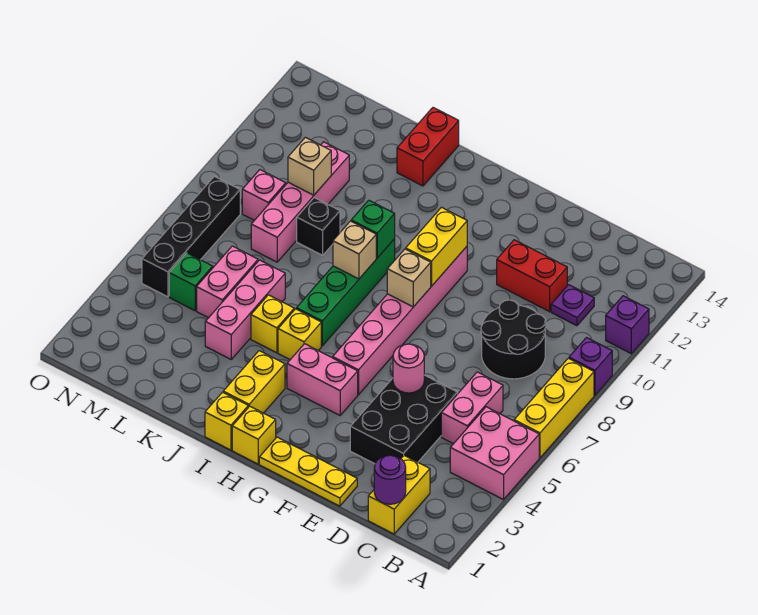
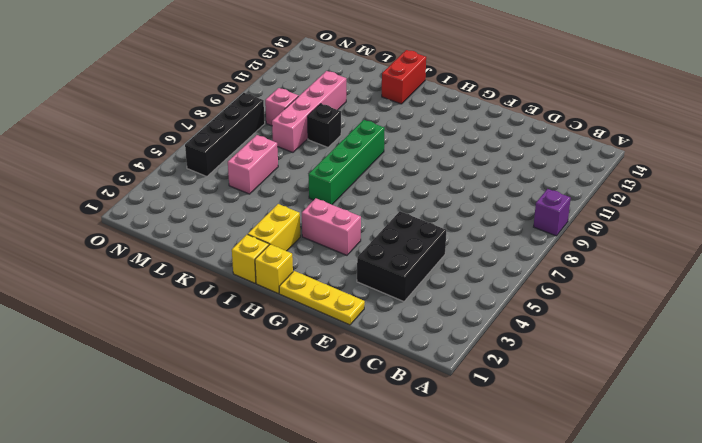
none -> pink brick A4:B5 level 1
none -> yellow brick A6:A8 level 1
none -> purple brick A11 level 1
none -> yellow brick C1:C2 level 1

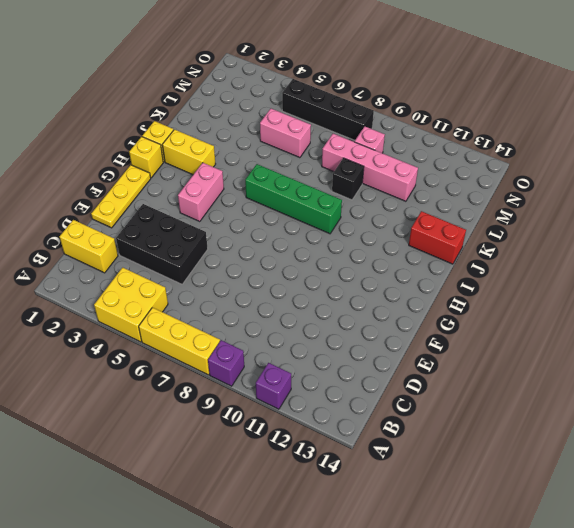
yellow brick A4:B5 level 1 -> pink brick A4:B5 level 1
none -> pink brick C5:C6 level 1
none -> black round brick C8:D9 level 1
none -> purple plate C11 level 1
none -> red brick D11:E11 level 1

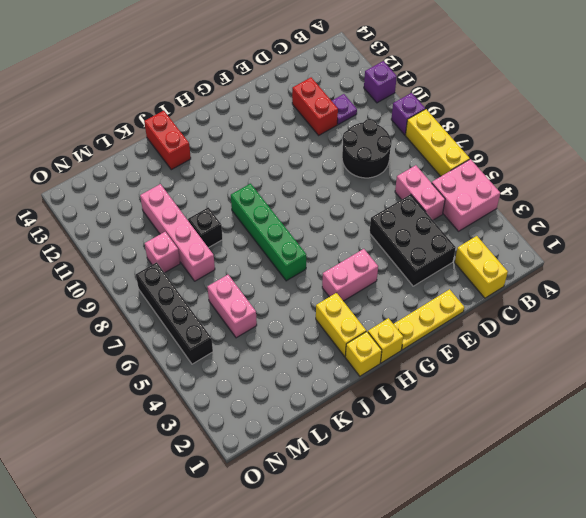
red brick D11:D12 level 1 -> red brick D11:E11 level 1
none -> pink brick G5:G10 level 1
none -> yellow brick I5 level 1
none -> yellow brick J5 level 1
none -> pink brick K4:K6 level 1

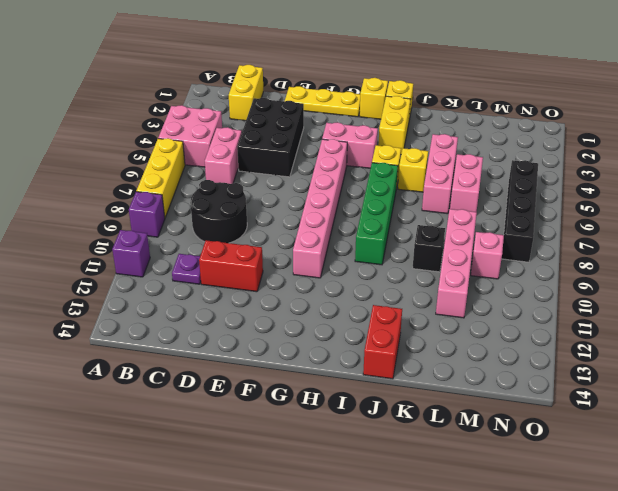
none -> green brick M5 level 1
none -> purple round brick C1 level 2
none -> pink round brick E5 level 2
none -> tan brick G8 level 2

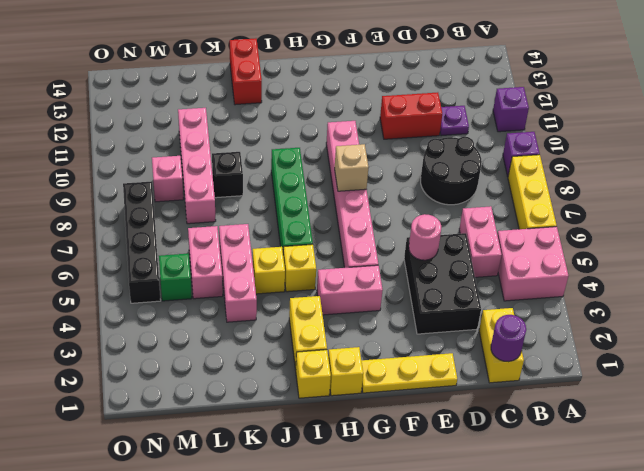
none -> yellow brick G9:G10 level 2
none -> tan brick I8 level 2
none -> green brick I9 level 2
none -> tan brick L10 level 2

